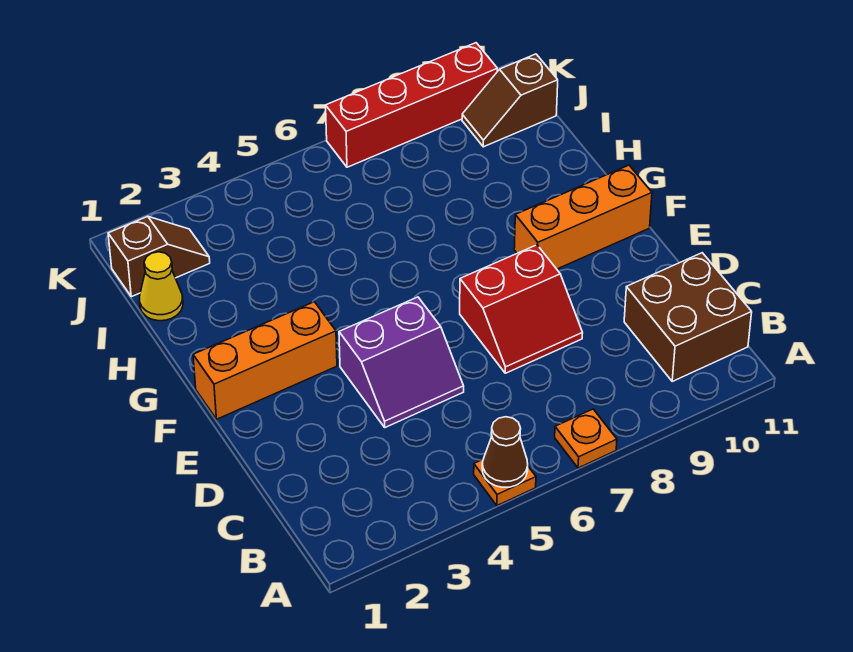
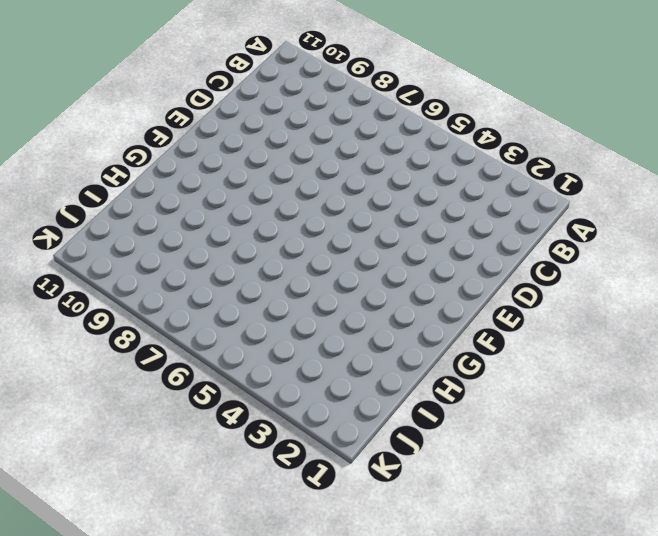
none -> orange plate A5 level 1
none -> orange plate A7 level 1
none -> brown brick B10:C11 level 1

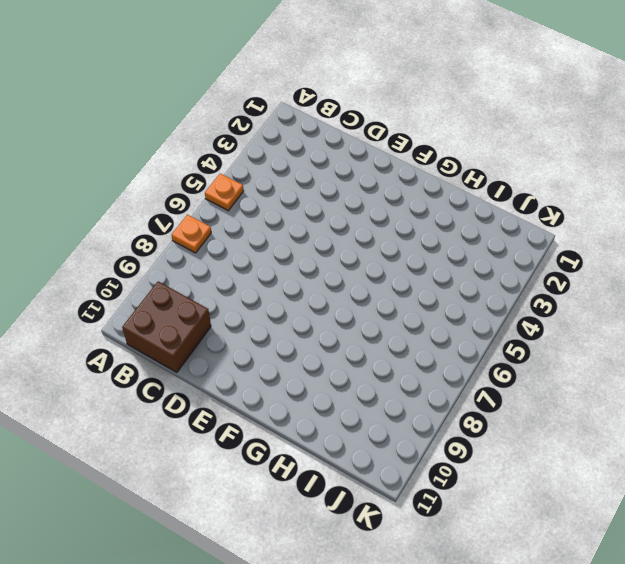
none -> purple slope D4:E5 level 1 top E
none -> red slope D7:E8 level 1 top E
none -> orange brick F1:F3 level 1

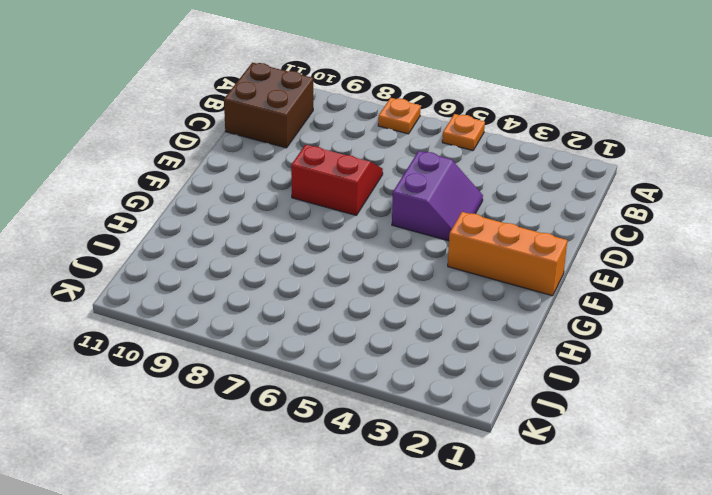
purple slope D4:E5 level 1 top 5 -> purple slope D4:E5 level 1 top E
none -> orange brick F9:F11 level 1
none -> yellow cone I1 level 1
none -> brown slope J1:J2 level 1 top 1

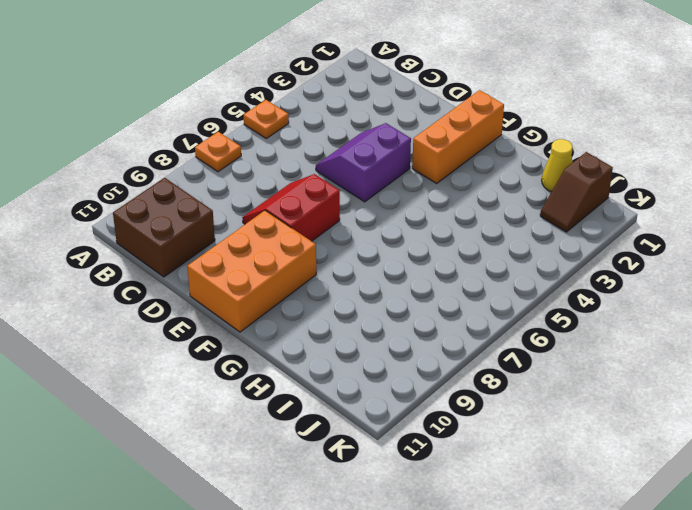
orange brick E9:F11 level 1 -> orange brick F9:F11 level 1
none -> brown slope J10:J11 level 1 top 11
none -> red brick K7:K10 level 1
none -> brown cone A5 level 2

